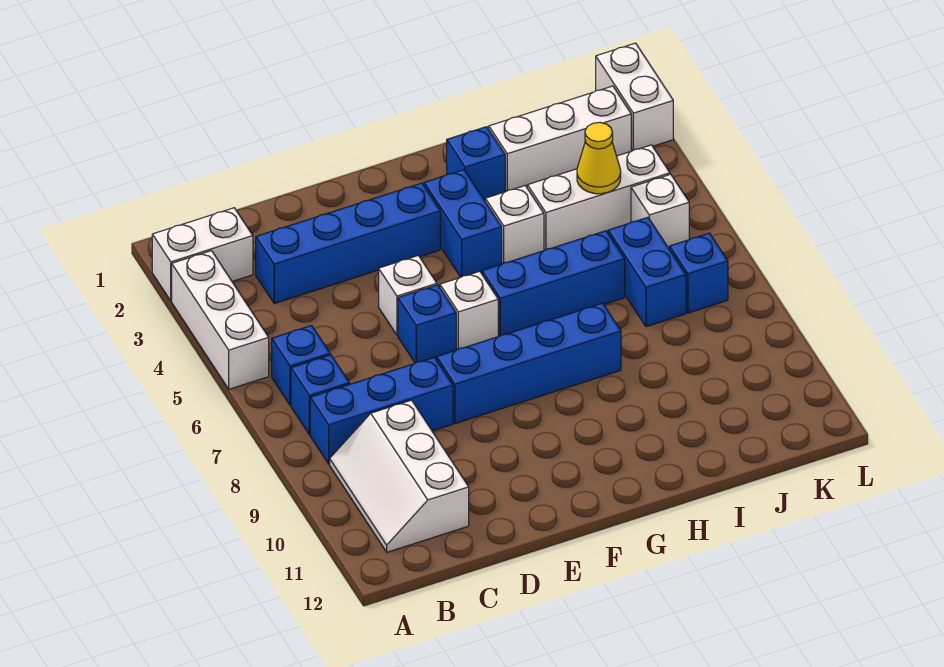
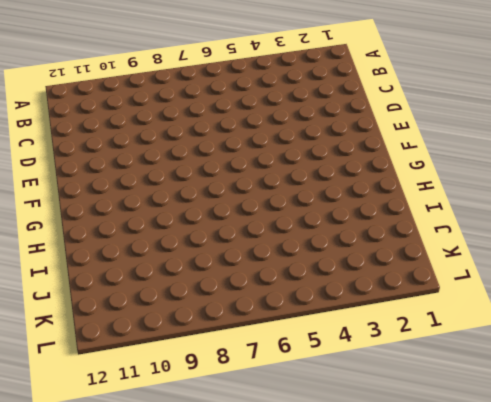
none -> white brick A2:B2 level 1
none -> white brick A3:A5 level 1
none -> blue brick B6 level 1

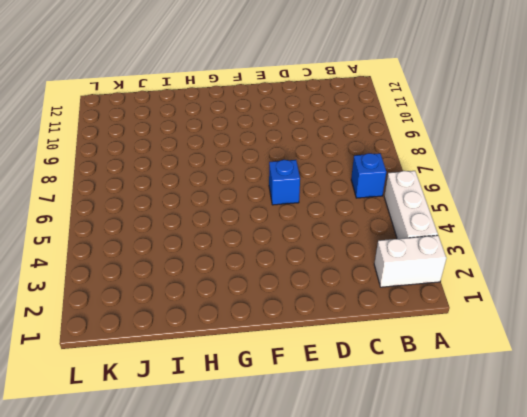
none -> blue brick B7 level 1
none -> blue brick B8:D8 level 1
none -> white slope B9:C11 level 1 top C

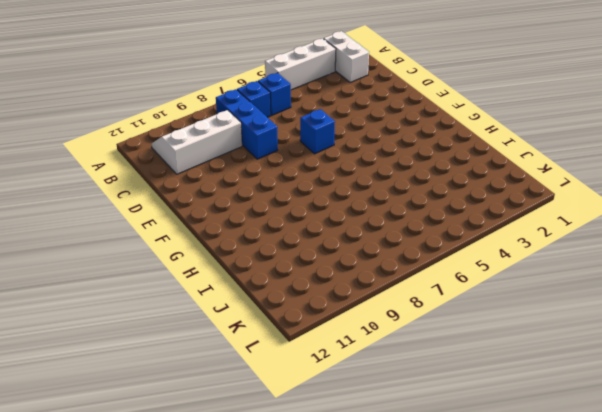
none -> blue brick C3:F3 level 1
none -> white brick E5 level 1
none -> blue brick E8:H8 level 1

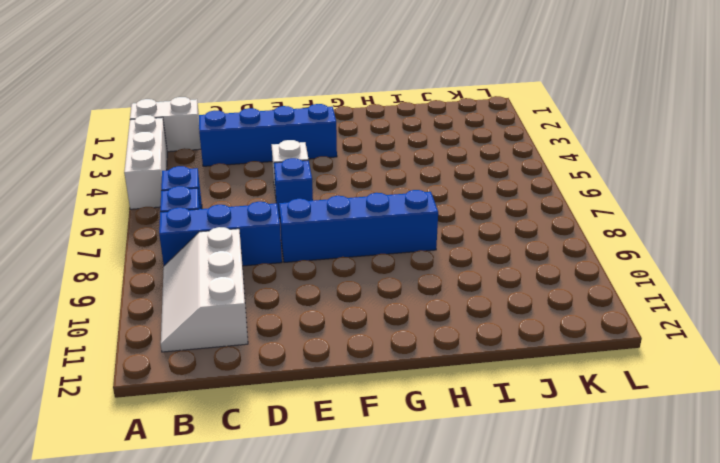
none -> white brick F6 level 1
none -> blue brick G3:G4 level 1
none -> blue brick G6:I6 level 1

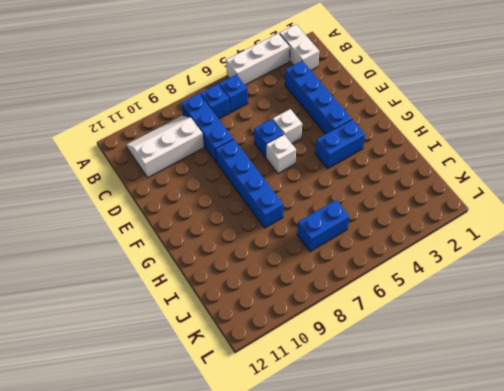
none -> blue brick G6:I6 level 1
none -> blue brick H2 level 1
none -> white brick H4 level 1

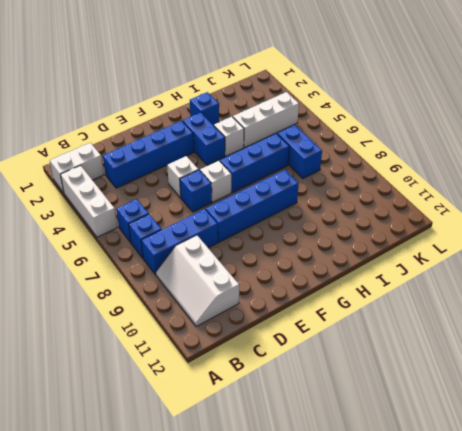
none -> white brick I2:K2 level 1
none -> white brick K5 level 1
none -> blue brick K7 level 1

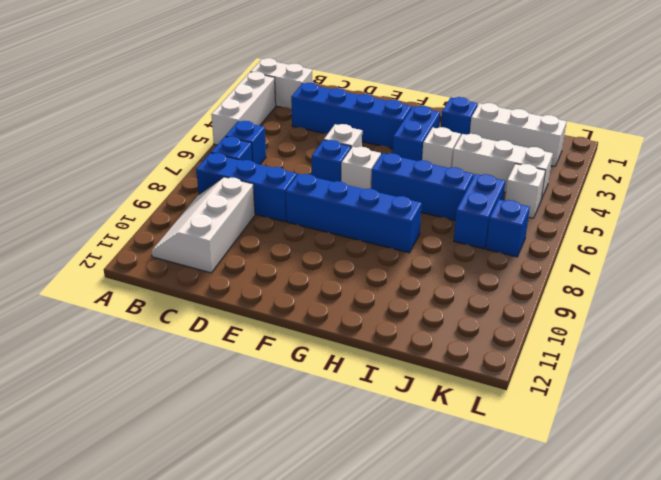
none -> white brick L1:L2 level 1
none -> yellow cone J4 level 2

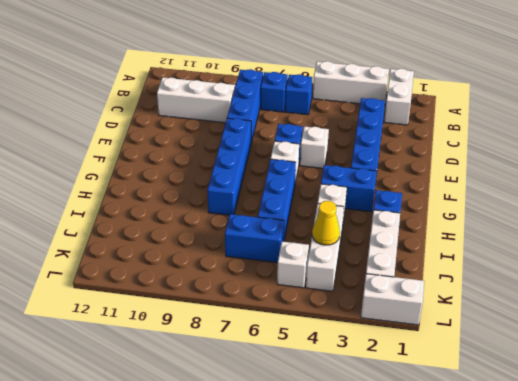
none -> blue brick K7 level 1

